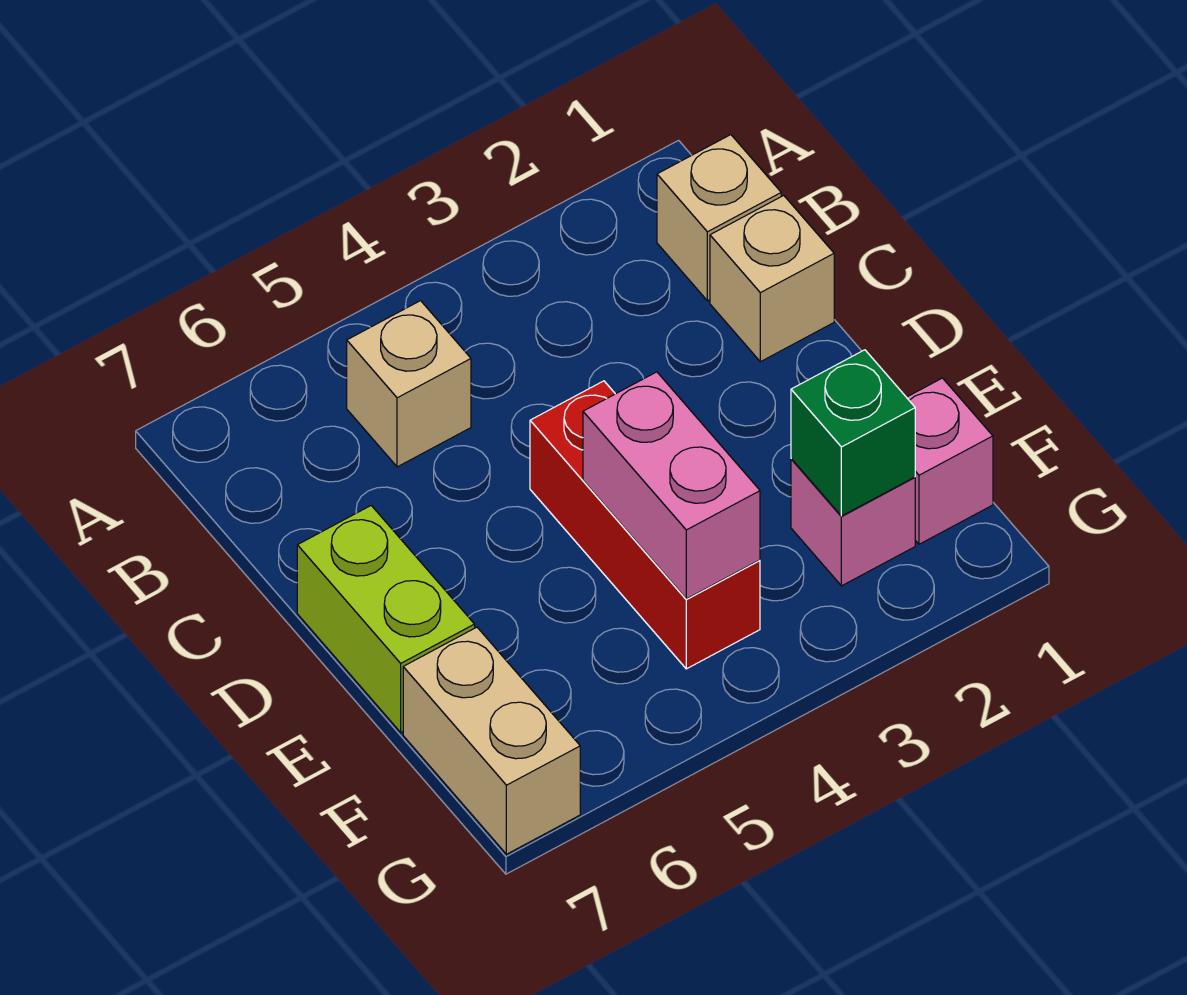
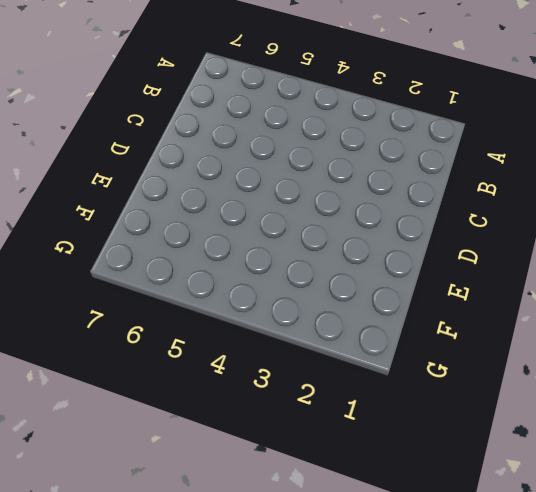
none -> tan brick B1 level 1
none -> tan brick B5 level 1

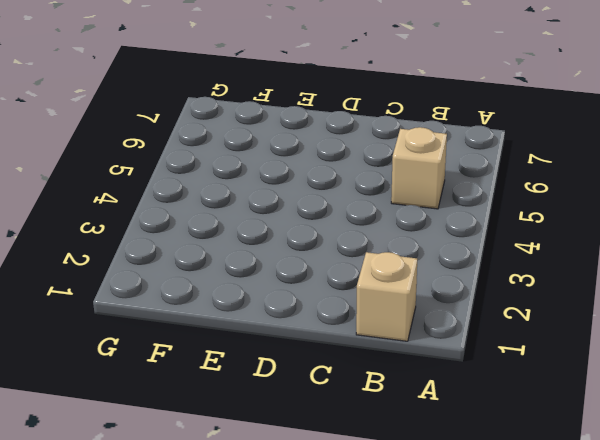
none -> tan brick C1 level 1
none -> red brick D4:F4 level 1

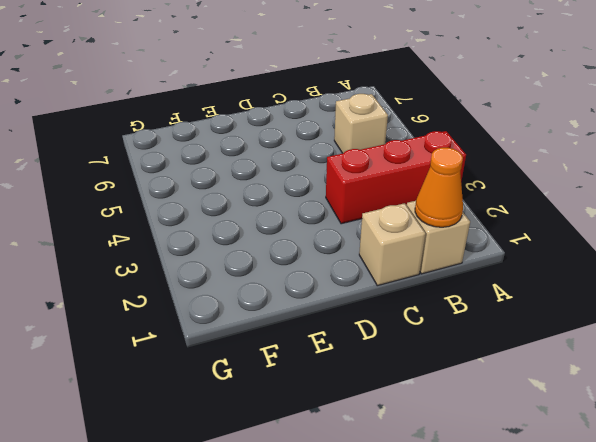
red brick A3:C3 level 1 -> red brick D4:F4 level 1
orange cone B1 level 2 -> none
none -> lime brick D7:E7 level 1
none -> pink brick F1 level 1

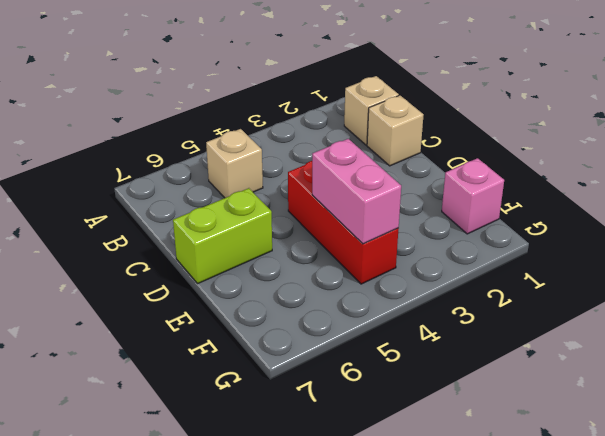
lime brick D6:D7 level 1 -> lime brick D7:E7 level 1
none -> pink brick F2 level 1
none -> tan brick F7:G7 level 1

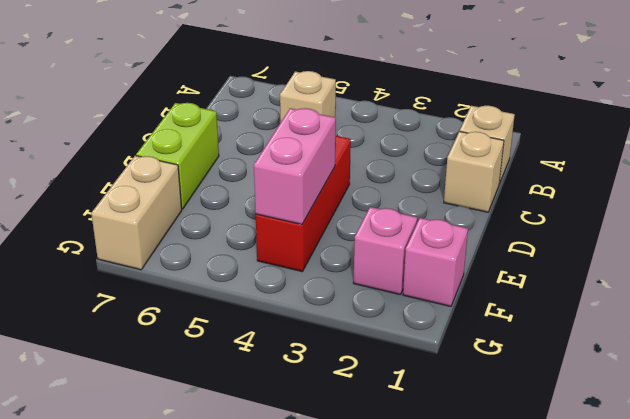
none -> green brick F2 level 2

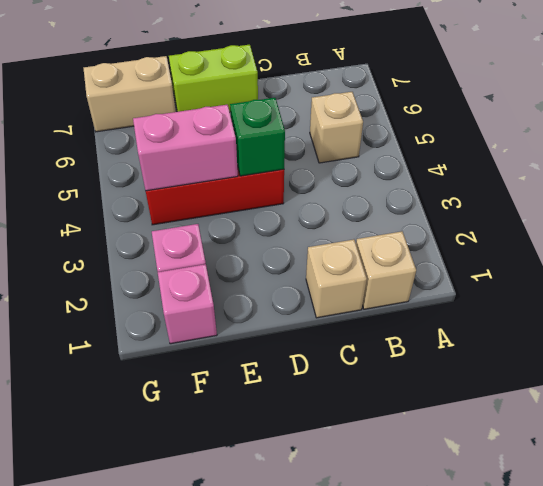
green brick D4 level 2 -> green brick F2 level 2

